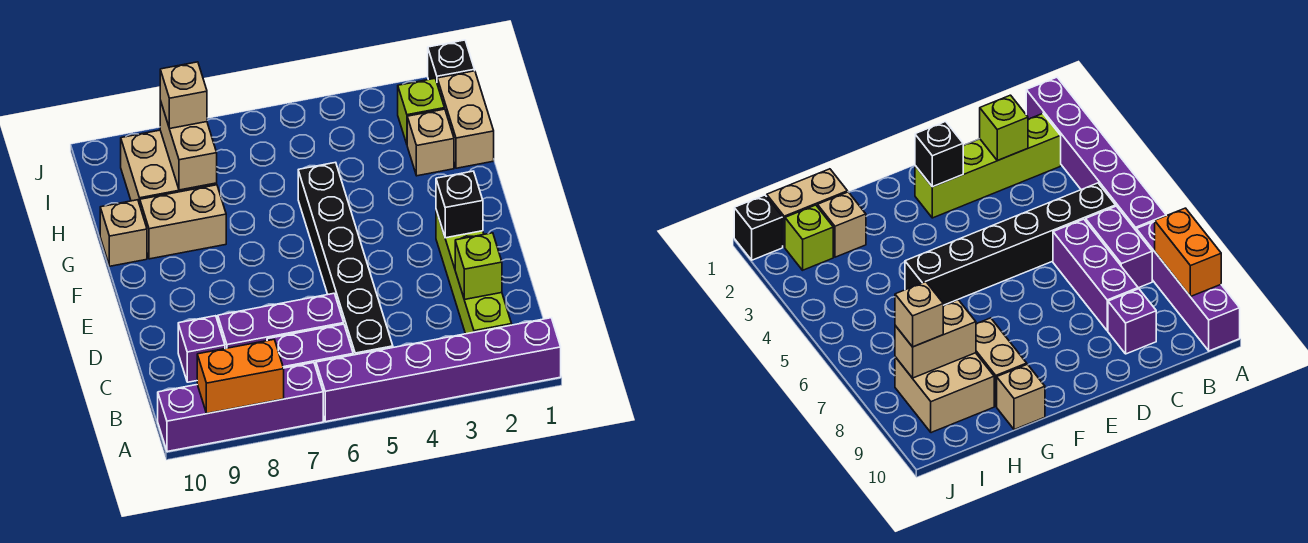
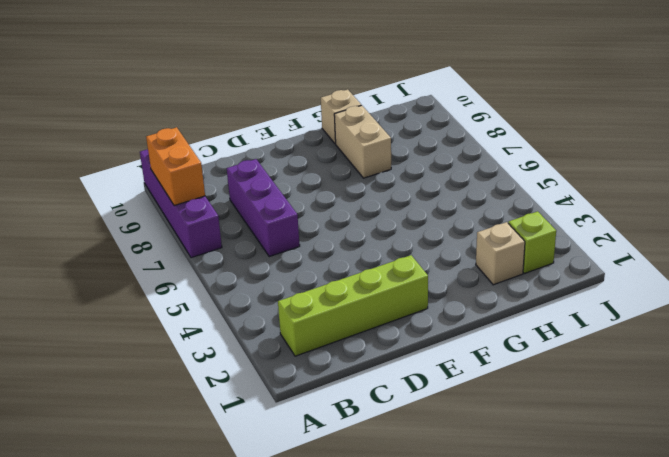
none -> purple brick A1:A6 level 1
none -> black brick B5:G5 level 1
none -> purple brick B6:B7 level 1

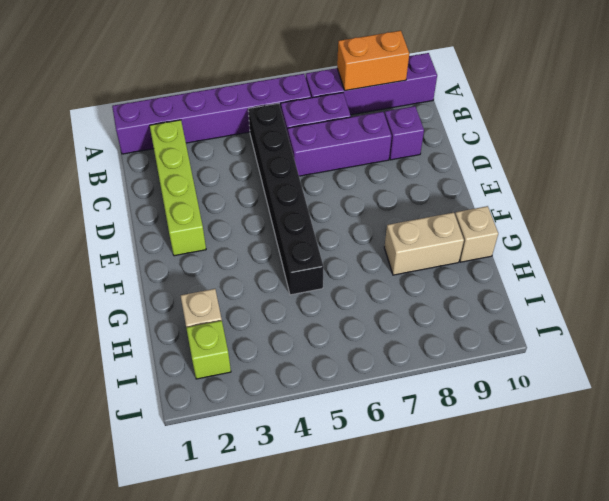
none -> tan brick H1:I1 level 1
none -> tan brick H8:I9 level 1
none -> black brick J1 level 1

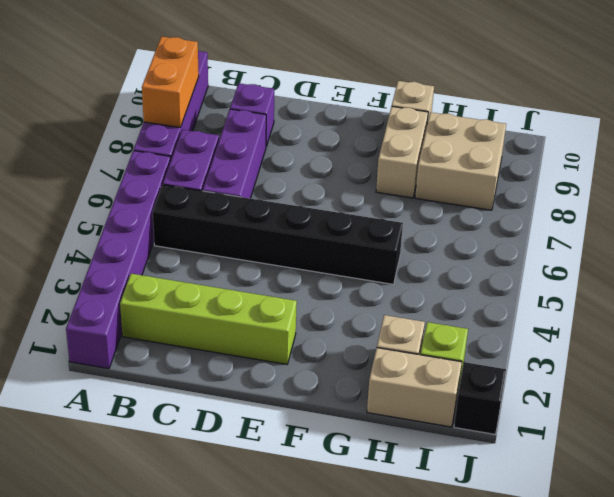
none -> lime brick C2 level 2
none -> black brick E2 level 2
none -> tan brick H8:I8 level 2

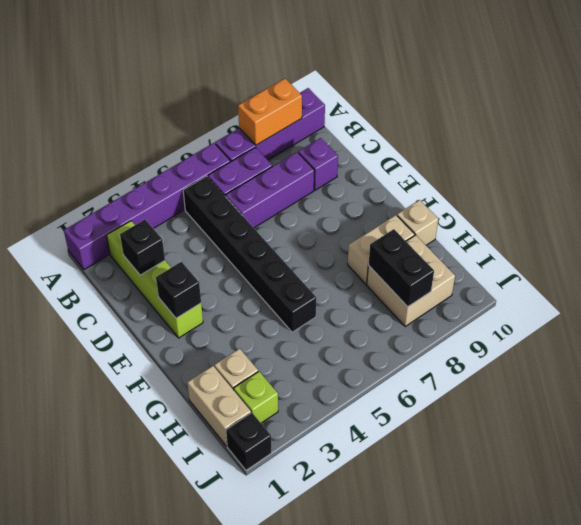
black brick C2 level 2 -> lime brick C2 level 2
black brick H8:I8 level 2 -> tan brick H8:I8 level 2
none -> tan brick I8 level 3

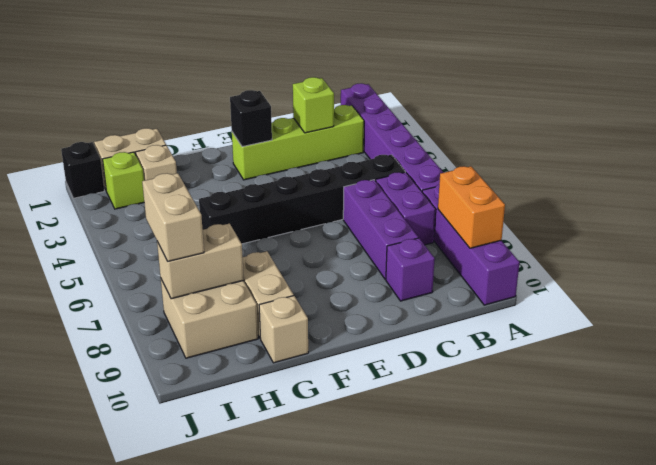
tan brick I7:I8 level 3 -> tan brick I8 level 3

